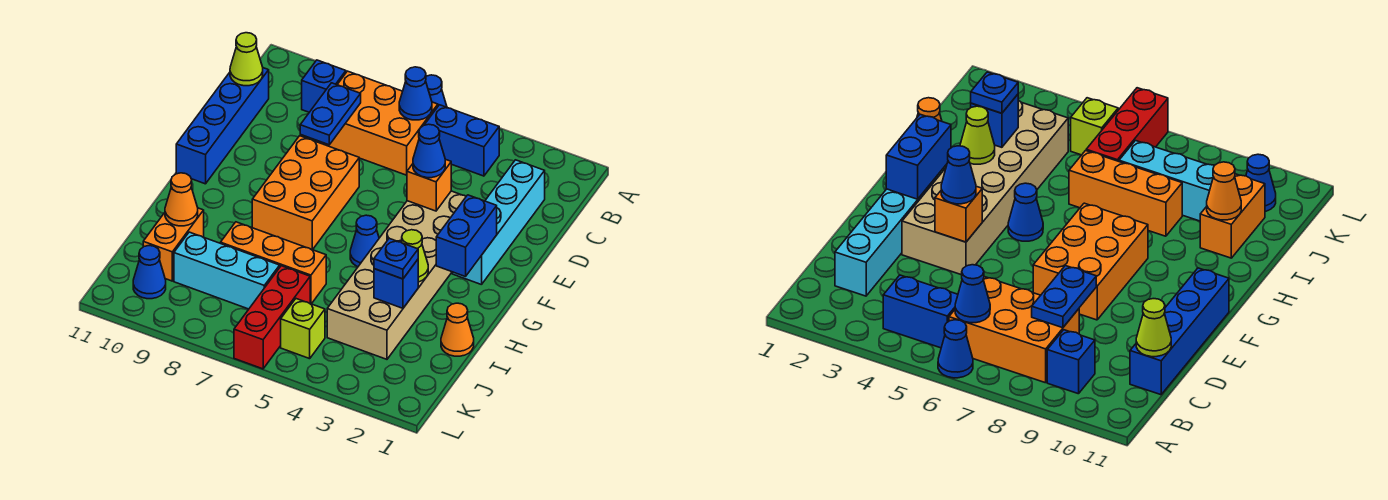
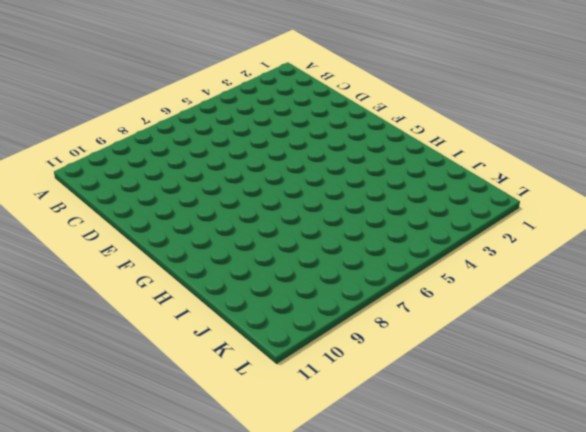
none -> blue cone A6 level 1
none -> blue brick B4:B5 level 1
none -> orange brick B6:C8 level 1

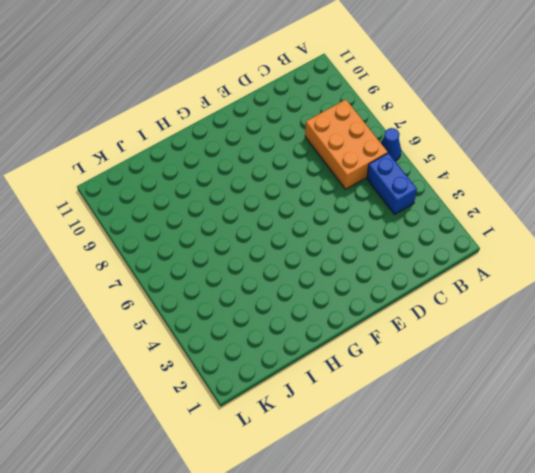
none -> blue brick B9 level 1
none -> cyan brick C2:F2 level 1
none -> blue brick C11:F11 level 1

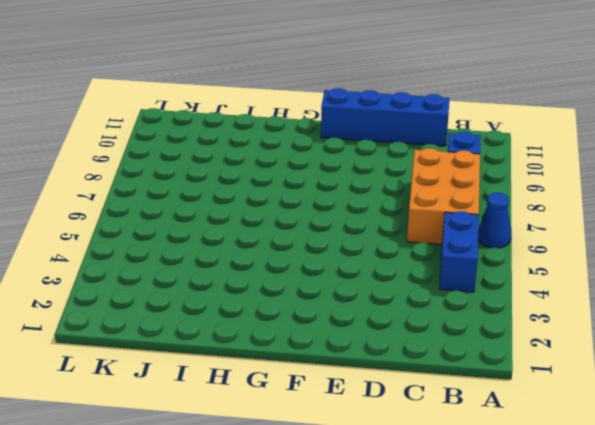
none -> cyan brick C2:F2 level 1
none -> tan brick E3:J4 level 1
none -> orange brick E7:G8 level 1

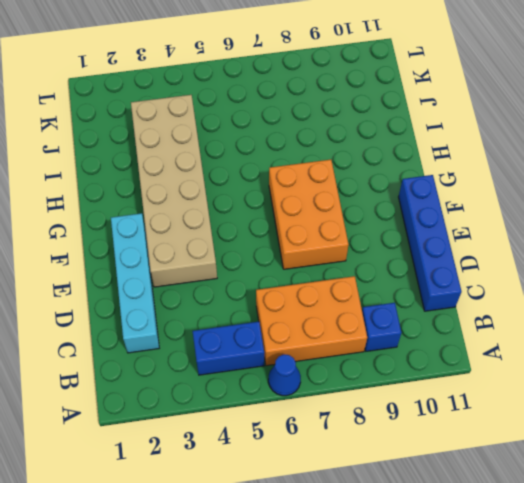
none -> blue cone G5 level 1
none -> orange cone I1 level 1
none -> orange brick I6:I8 level 1

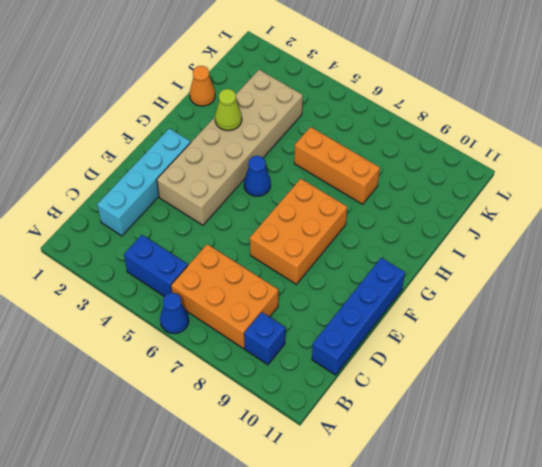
none -> orange brick I10:J10 level 1
none -> red brick J6:L6 level 1
none -> cyan brick J7:J9 level 1

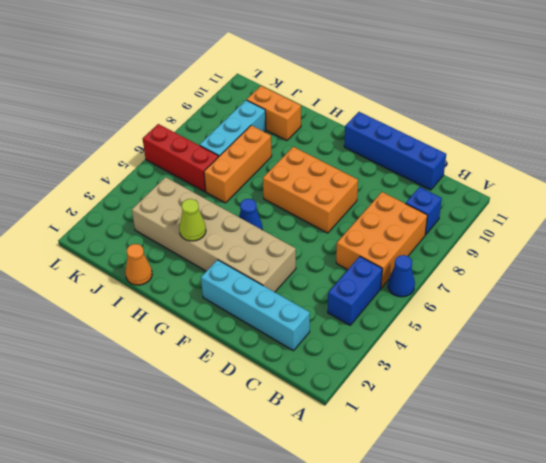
none -> lime brick K5 level 1
none -> blue cone K10 level 1
none -> blue cone B6 level 2

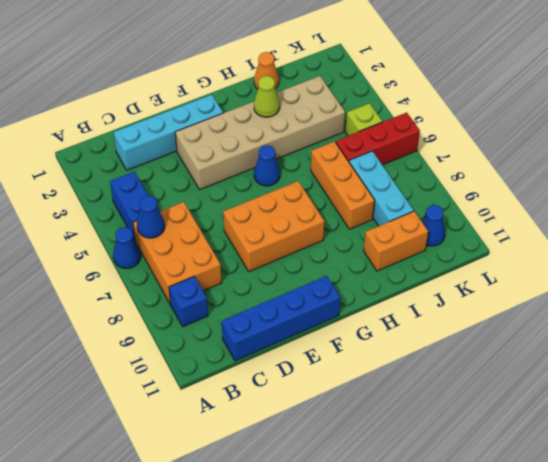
none -> blue plate C8:D8 level 2
none -> lime cone C11 level 2
none -> orange brick E4 level 2

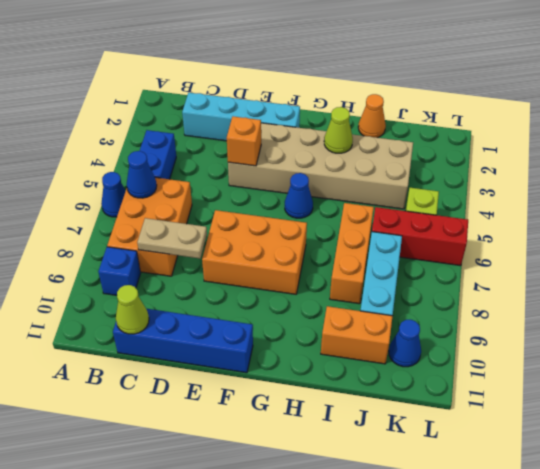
tan plate C8:D8 level 2 -> blue plate C8:D8 level 2
none -> blue brick F2:G2 level 2
none -> blue brick I3 level 2
none -> orange cone I10 level 2

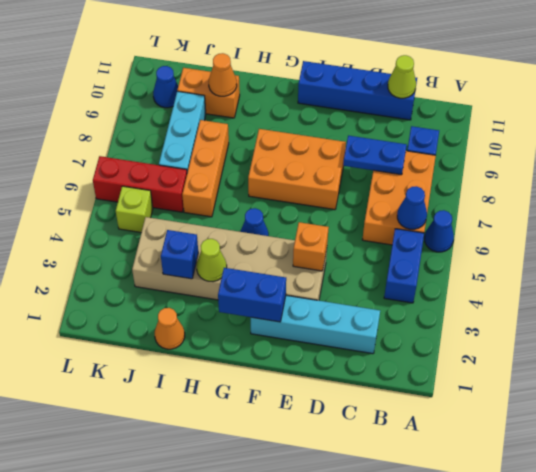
none -> blue cone E4 level 3
none -> blue plate I3 level 3

